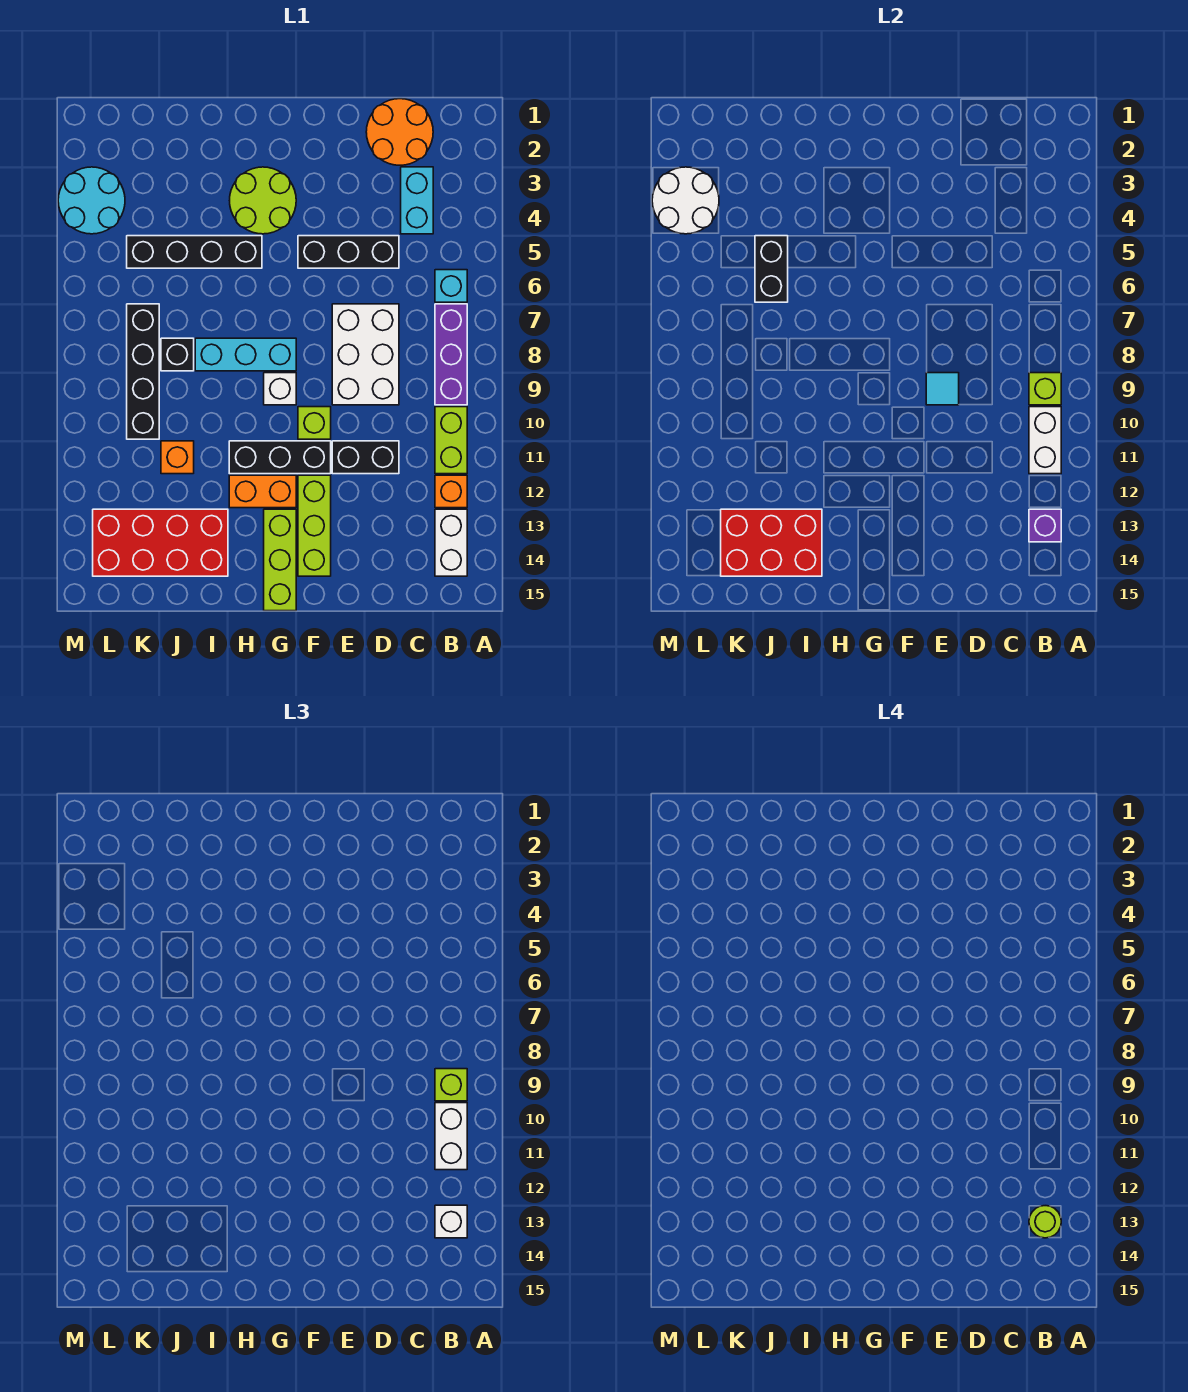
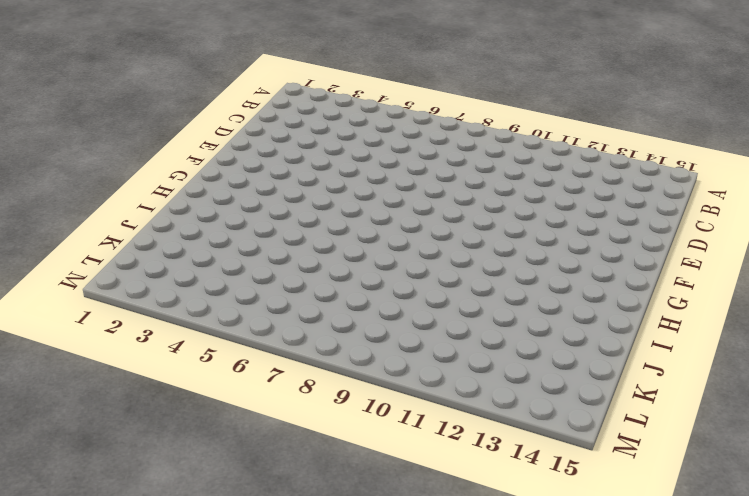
none -> cyan brick B6 level 1
none -> purple brick B7:B9 level 1
none -> lime brick B10:B11 level 1
none -> orange brick B12 level 1

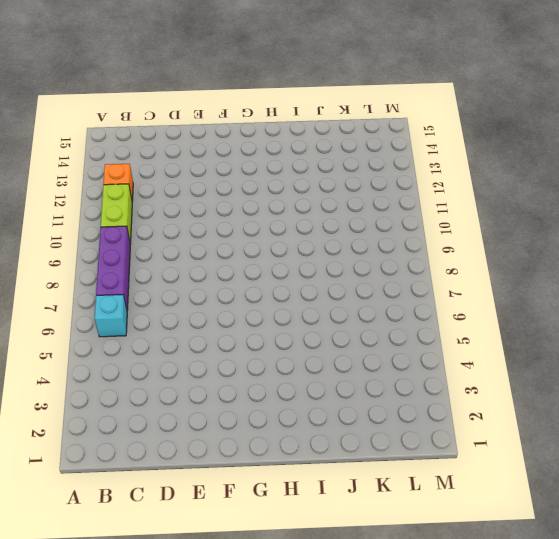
none -> white brick B13:B14 level 1
none -> orange round brick C1:D2 level 1
none -> cyan brick C3:C4 level 1
none -> black brick D5:F5 level 1

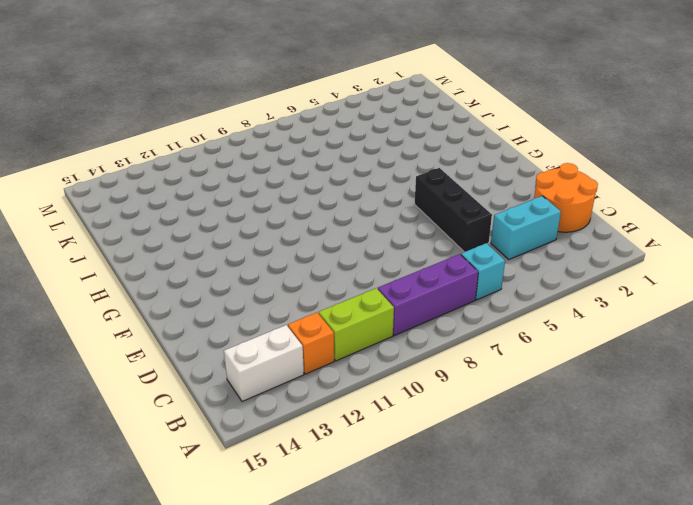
none -> white brick D7:E9 level 1
none -> black brick D11:E11 level 1
none -> lime brick F10 level 1
none -> black brick F11:H11 level 1

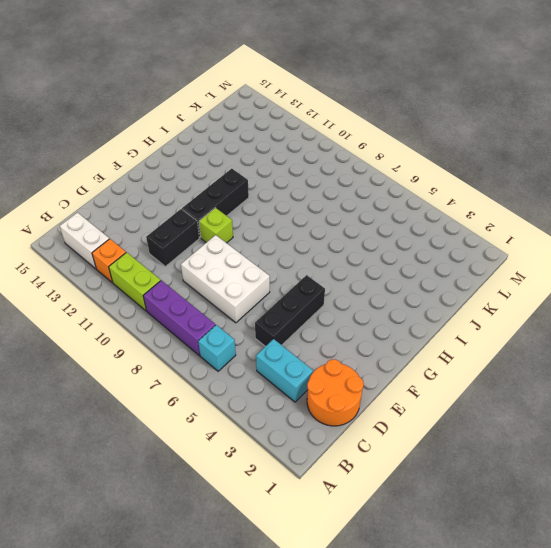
none -> lime brick F12:F14 level 1
none -> lime round brick G3:H4 level 1
none -> cyan brick G8:I8 level 1
none -> white brick G9 level 1

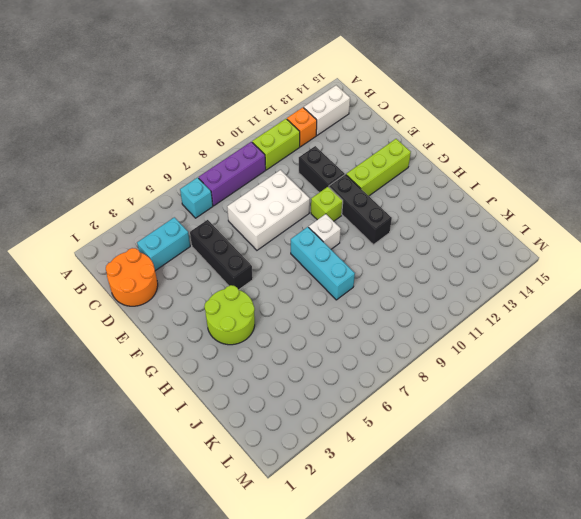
none -> orange brick G12:H12 level 1
none -> lime brick G13:G15 level 1
none -> black brick H5:K5 level 1
none -> red brick I13:L14 level 1

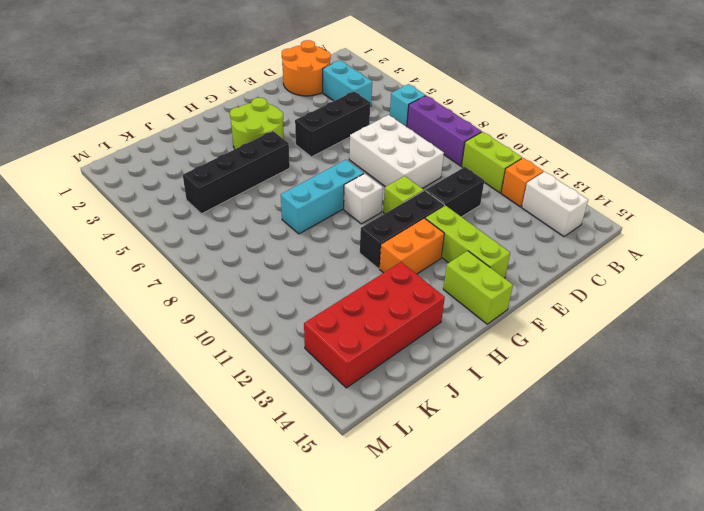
lime brick G14:G15 level 1 -> lime brick G13:G15 level 1
none -> black brick J8 level 1
none -> orange brick J11 level 1
none -> black brick K7:K10 level 1
none -> cyan round brick L3:M4 level 1

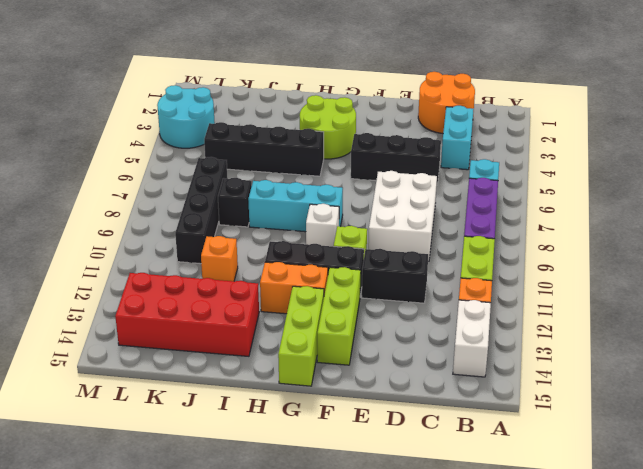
none -> lime brick B9 level 2
none -> white brick B10:B11 level 2
none -> purple brick B13 level 2
none -> cyan tile E9 level 2

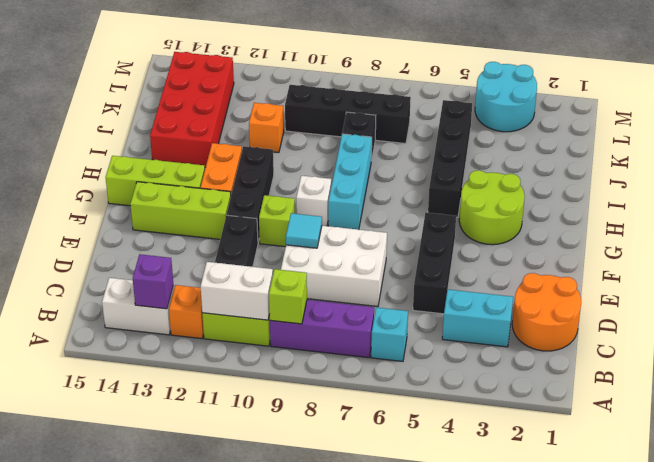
none -> red brick I13:K14 level 2
none -> black brick J5:J6 level 2
none -> white round brick L3:M4 level 2
none -> lime brick B9 level 3

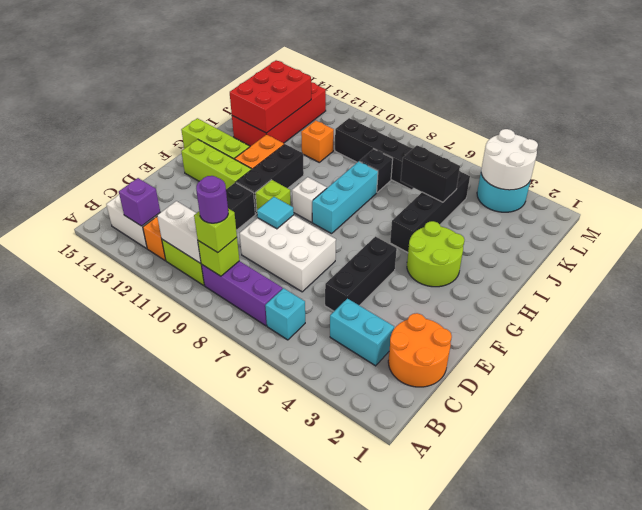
purple round brick B9 level 4 -> none
none -> white brick B10:B11 level 3
none -> white brick B13 level 3
none -> lime round brick B13 level 4

